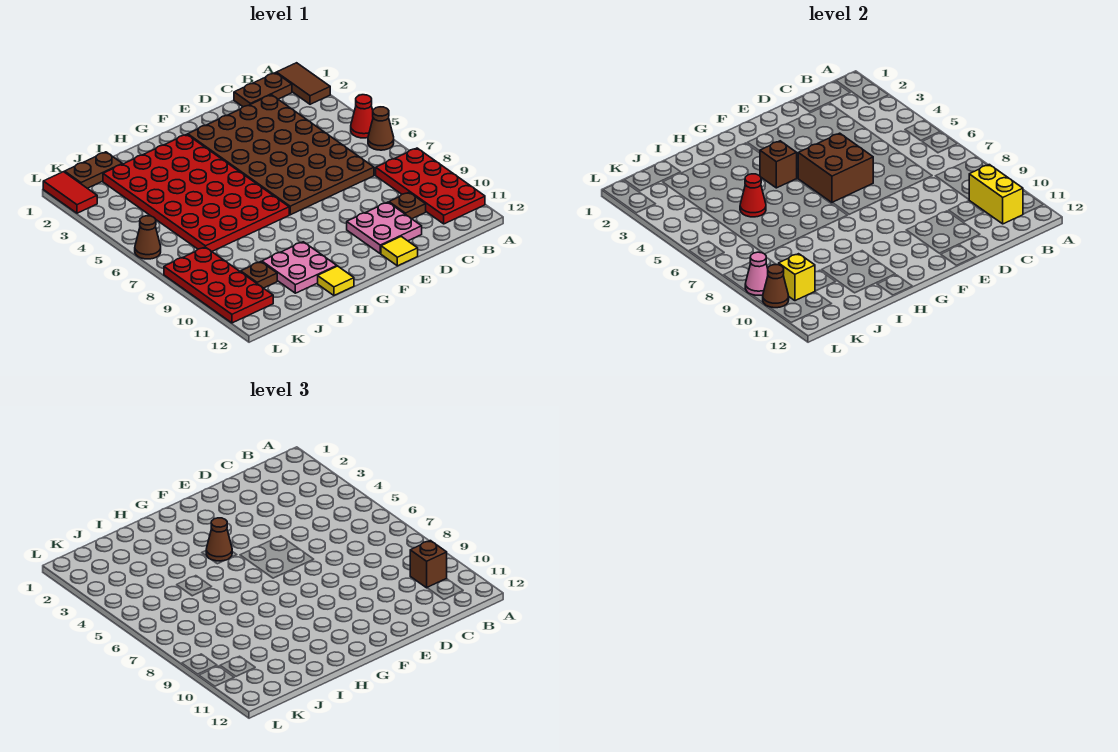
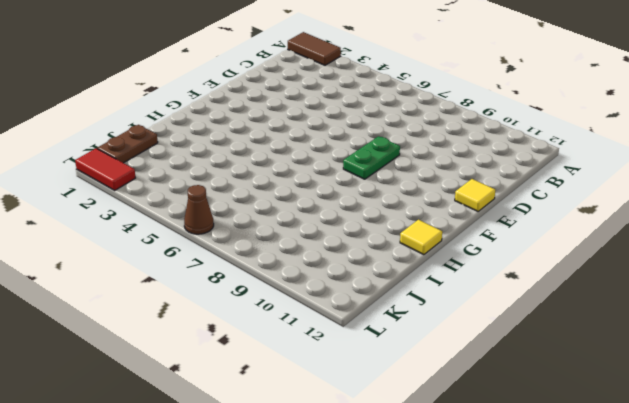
green plate E8:F8 level 1 -> none
none -> red cone A5 level 1
none -> brown cone A6 level 1
none -> red plate A8:B11 level 1

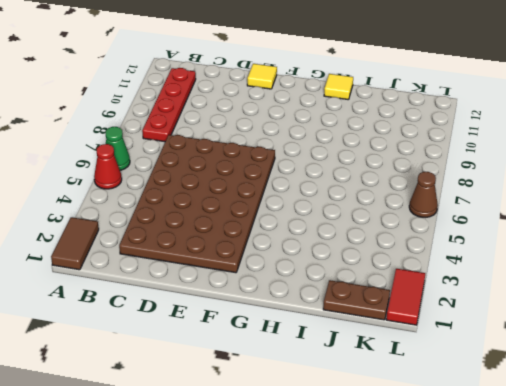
green cone A6 level 1 -> brown cone A6 level 1
red plate B8:B11 level 1 -> red plate A8:B11 level 1
none -> brown plate B1:C1 level 1
none -> brown plate C10 level 1
none -> pink plate D10:E11 level 1

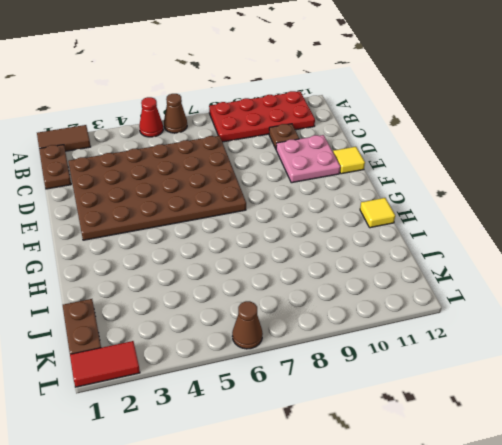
none -> red plate G2:J7 level 1
none -> pink plate H10:I11 level 1
none -> brown plate J10 level 1

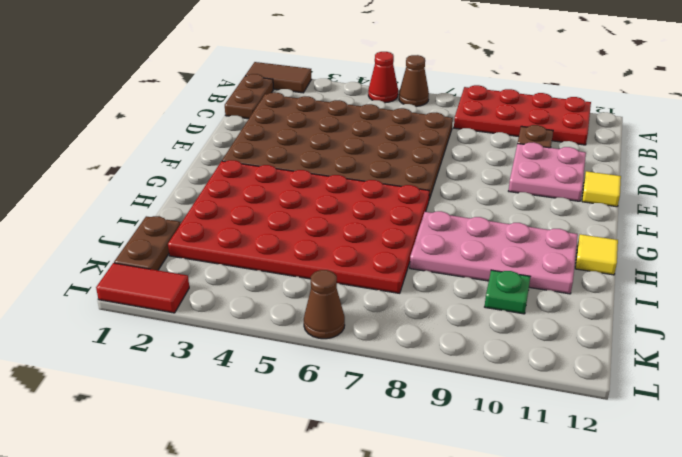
pink plate H8:I11 level 1 -> pink plate H10:I11 level 1
green plate J10 level 1 -> brown plate J10 level 1
none -> red plate K8:L11 level 1
none -> yellow brick B10:B11 level 2
none -> brown brick E5:F6 level 2

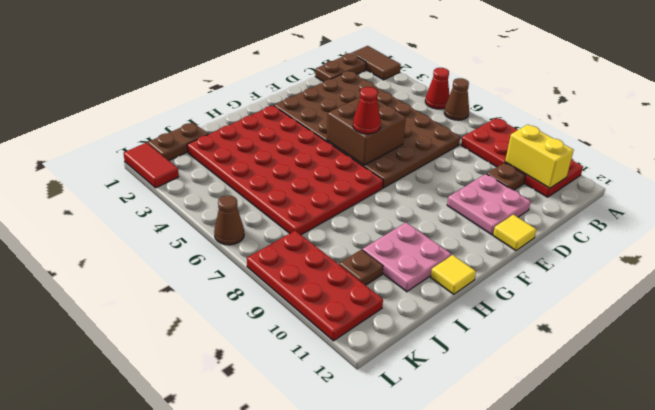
red cone F6 level 3 -> red cone I5 level 2
none -> brown brick G4 level 2
none -> yellow brick K10 level 2
none -> pink cone L9 level 2

